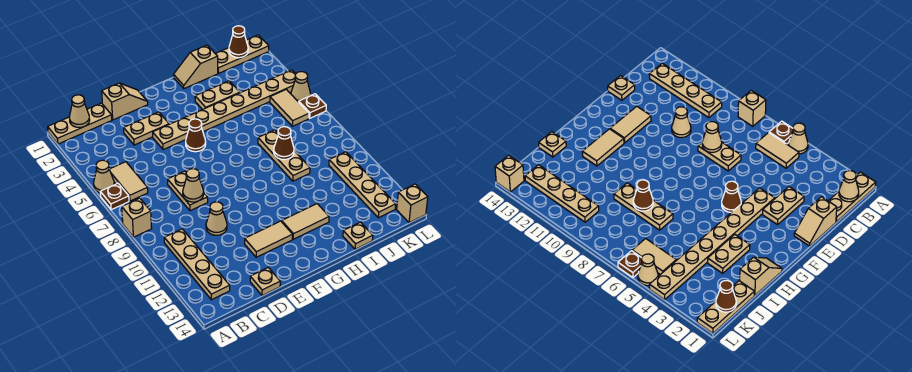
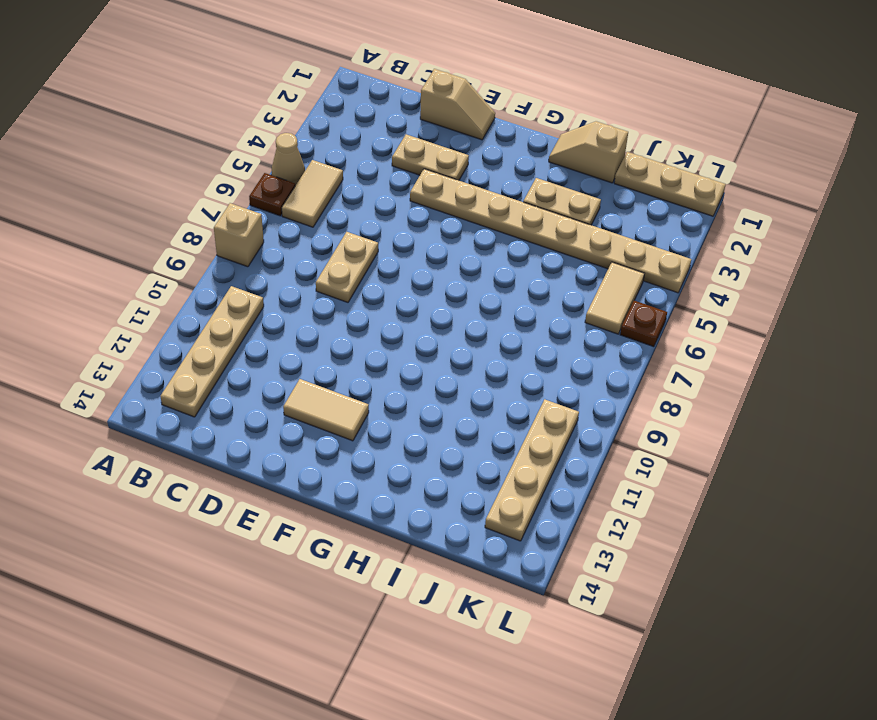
none -> tan plate A1:C1 level 1
none -> tan cone D10 level 1
none -> tan plate D14 level 1

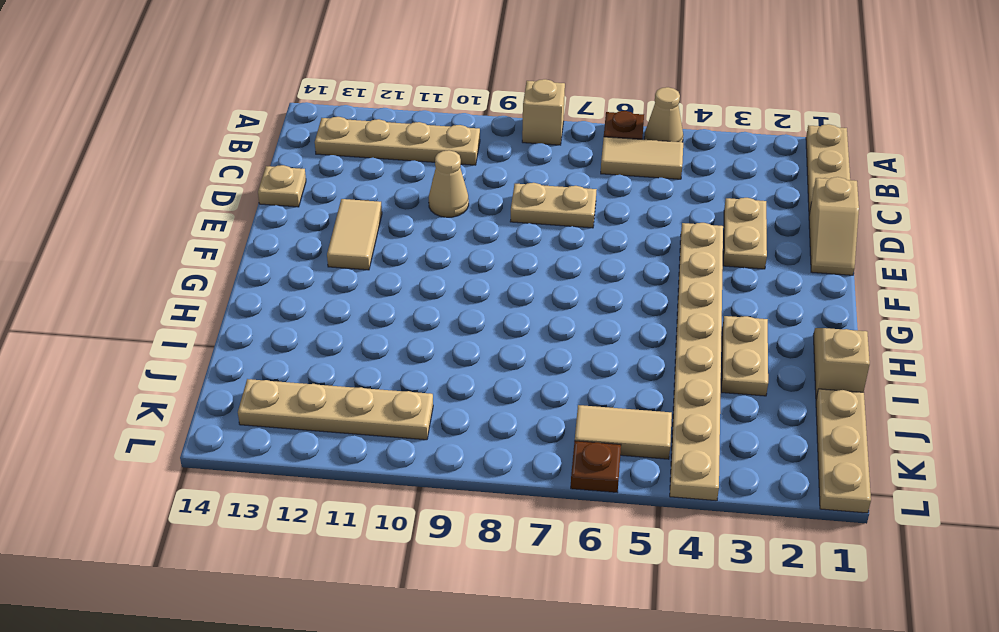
none -> brown cone F5 level 1
none -> tan tile G12:H12 level 1
none -> tan plate I7:I9 level 1

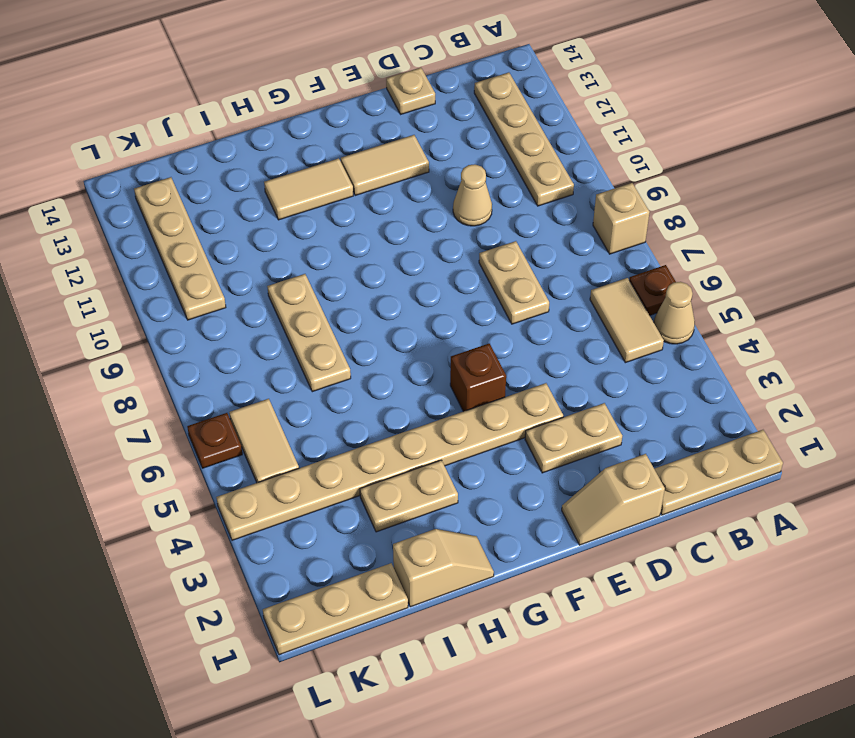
brown brick F5 level 1 -> brown cone F5 level 1
none -> tan plate I14 level 1
none -> tan cone L5 level 1
none -> tan brick L14 level 1

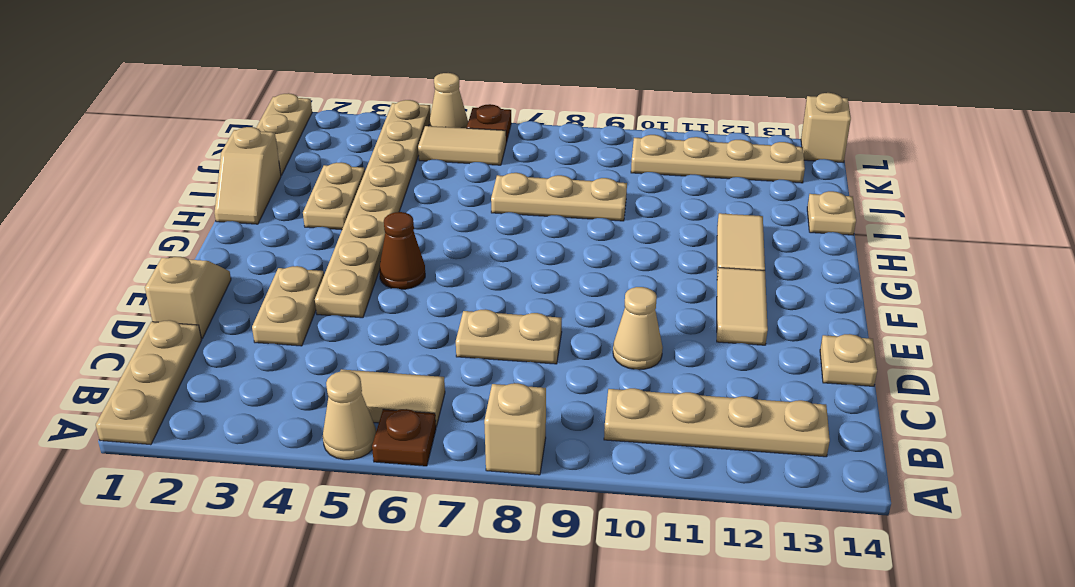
none -> tan cone B1 level 2
none -> tan cone D8 level 2
none -> brown cone I8 level 2

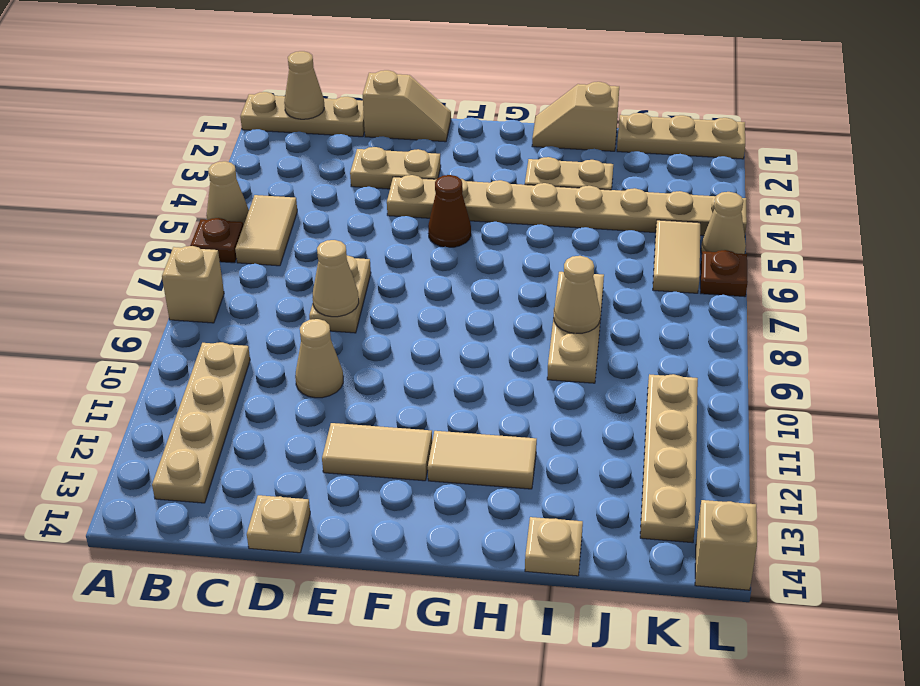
tan cone I8 level 2 -> brown cone I8 level 2
none -> brown cone K1 level 2

